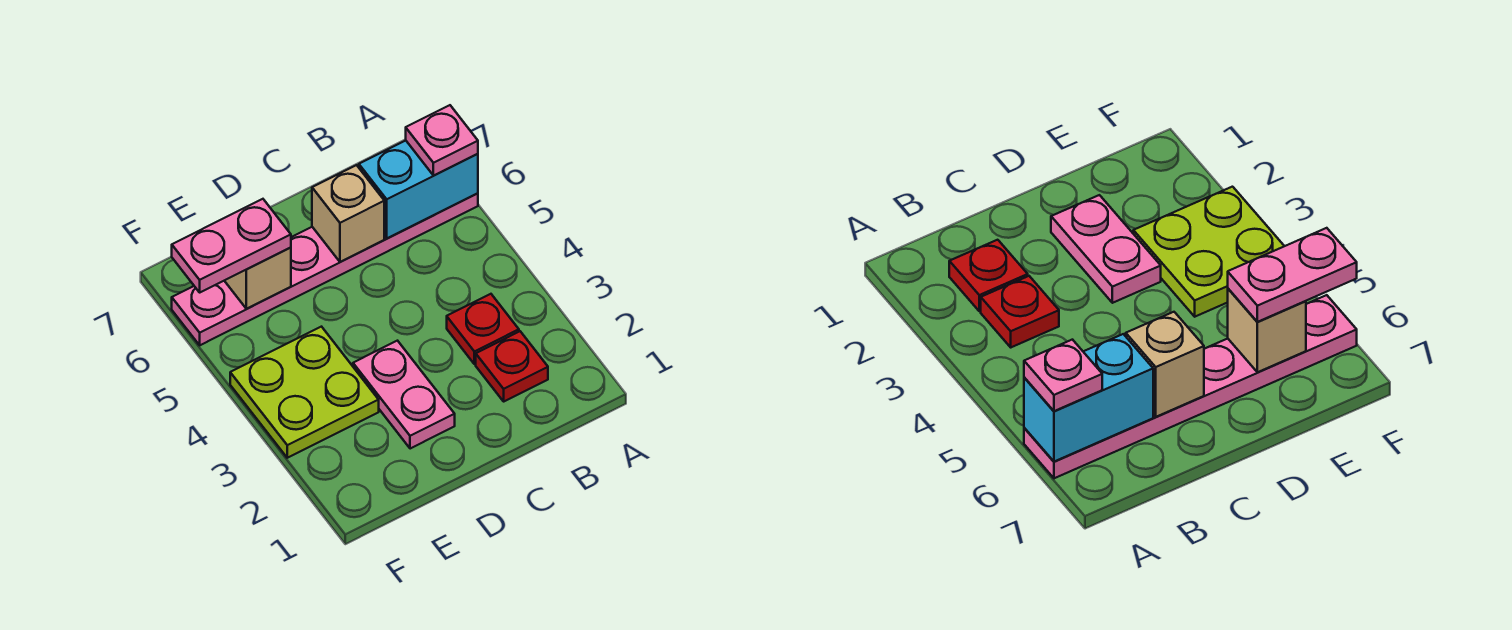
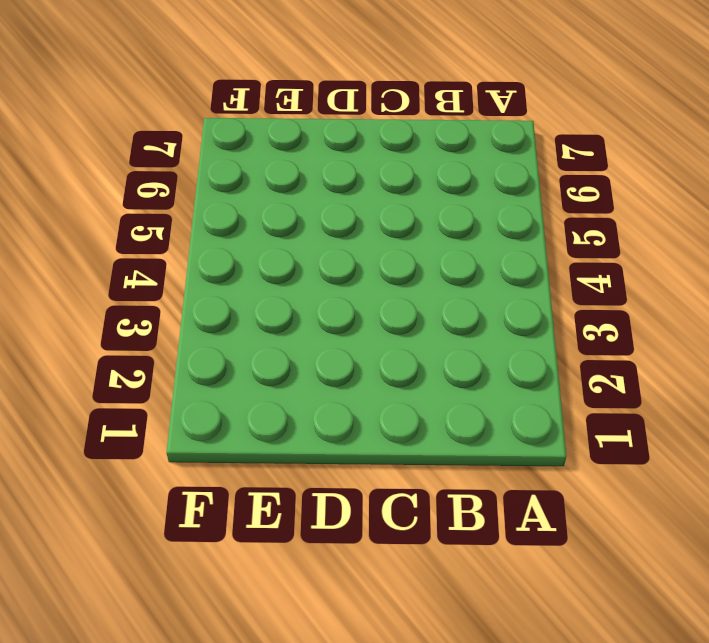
none -> pink plate A6:F6 level 1
none -> red plate B2 level 1

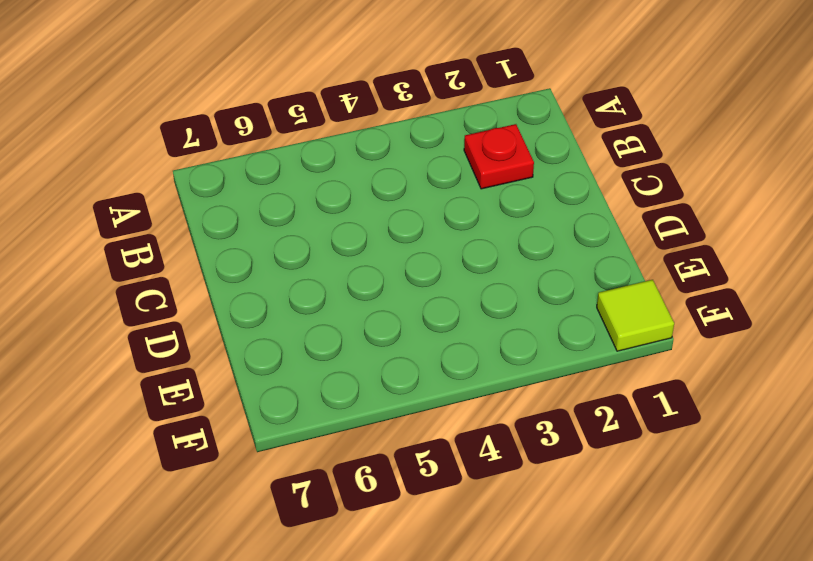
lime tile F1 level 1 -> none
none -> pink plate A6:F6 level 1
none -> red plate B3 level 1

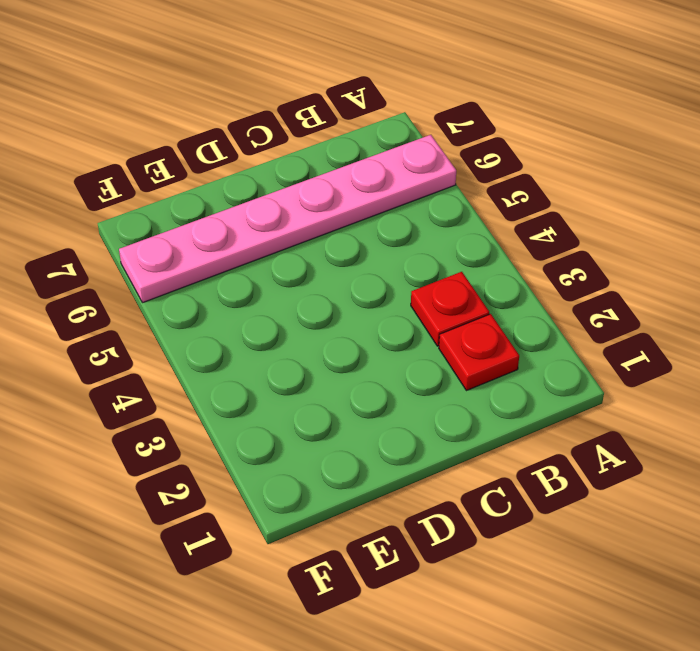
none -> pink plate D2:D3 level 1
none -> lime plate E3:F4 level 1

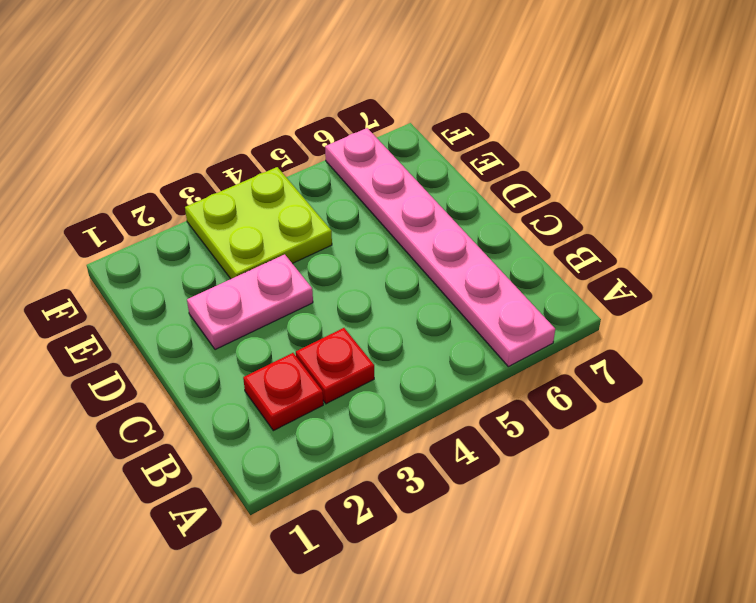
none -> cyan brick A6:B6 level 2
none -> tan brick C6 level 2

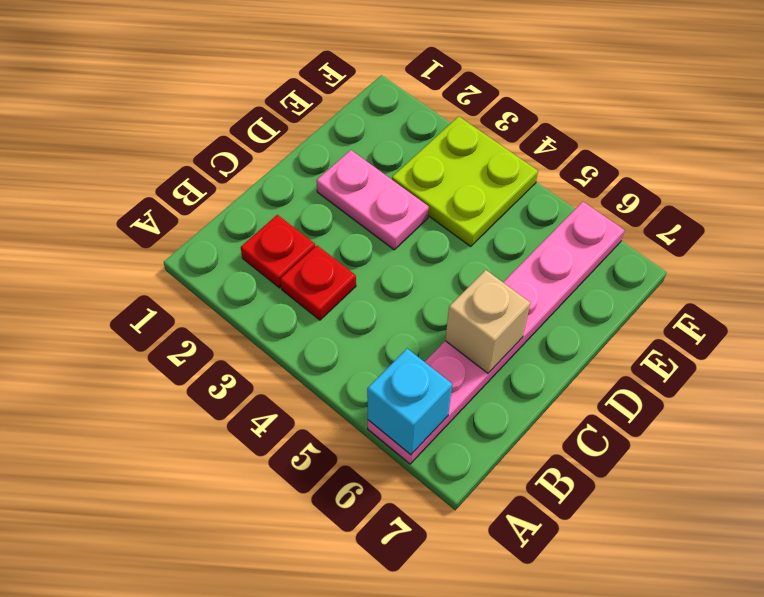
cyan brick A6 level 2 -> cyan brick A6:B6 level 2
none -> tan brick E6 level 2
none -> pink plate A6 level 3

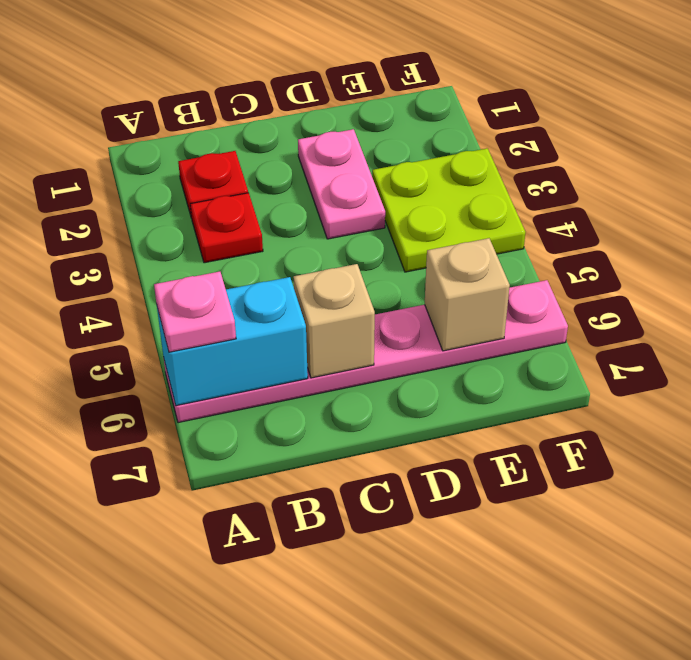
none -> pink plate E6:F6 level 3

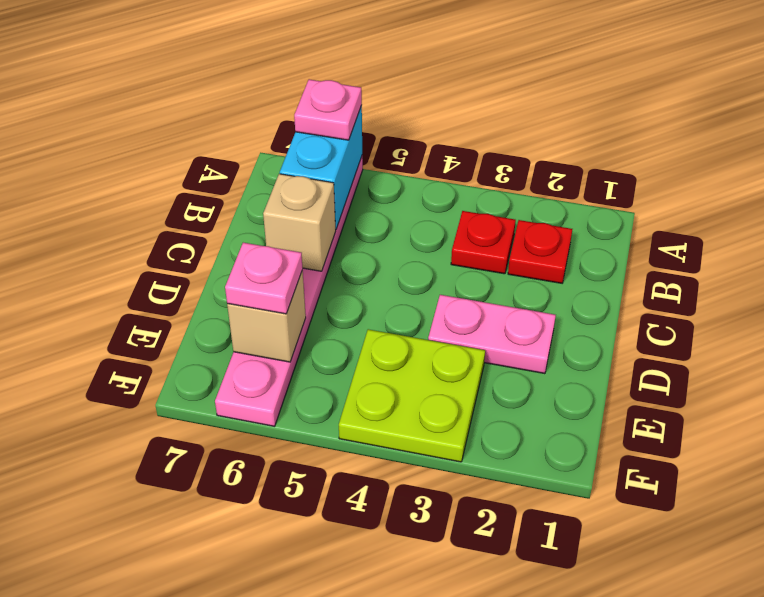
pink plate E6 level 3 -> pink plate E6:F6 level 3

